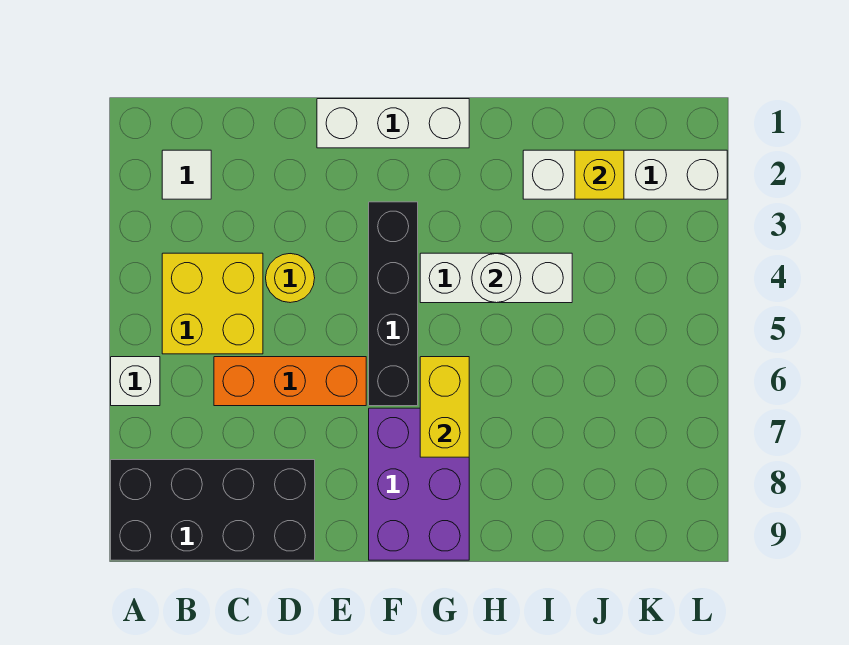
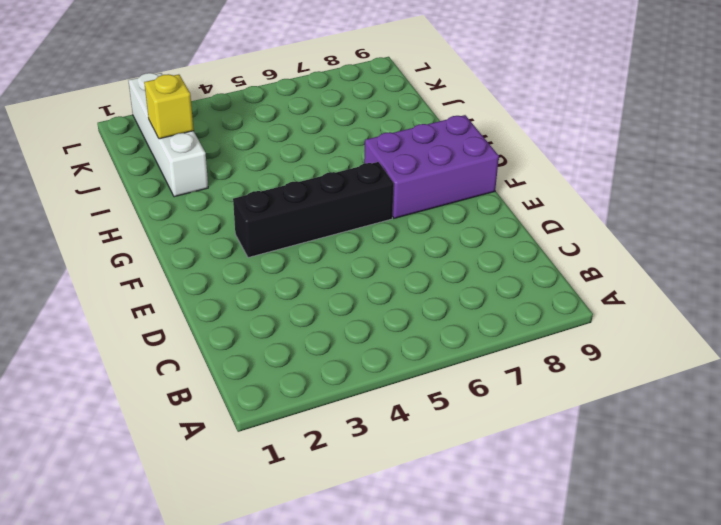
none -> white brick A6 level 1
none -> black brick A8:D9 level 1
none -> white tile B2 level 1

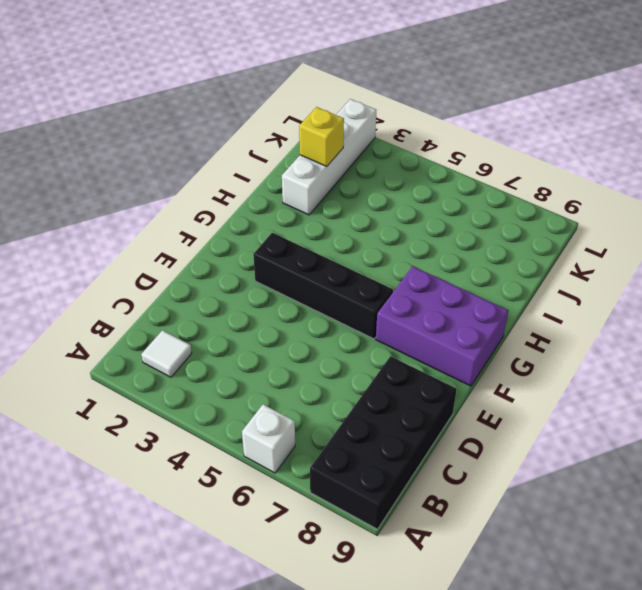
none -> yellow brick B4:C5 level 1
none -> orange brick C6:E6 level 1
none -> yellow round brick D4 level 1

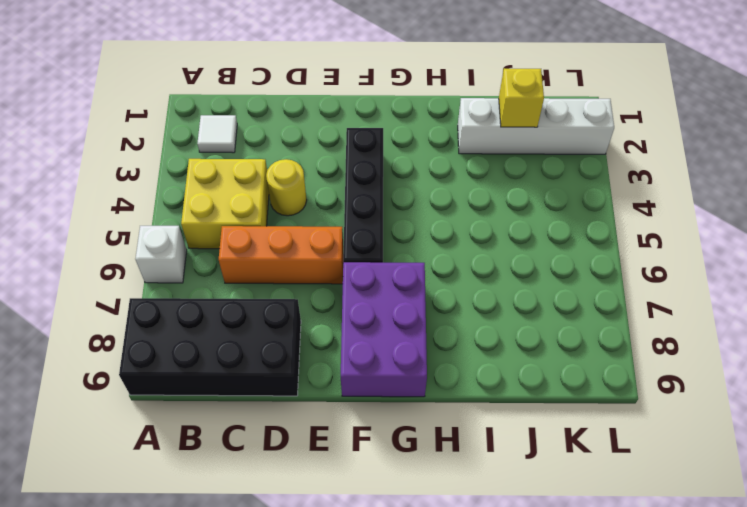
none -> white brick E1:G1 level 1
none -> white brick G4:I4 level 1
none -> yellow brick G6:G7 level 2

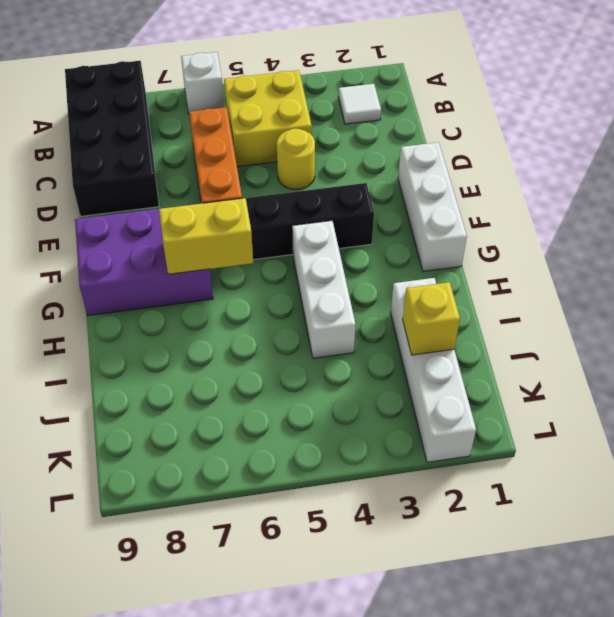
none -> white round brick H4 level 2

